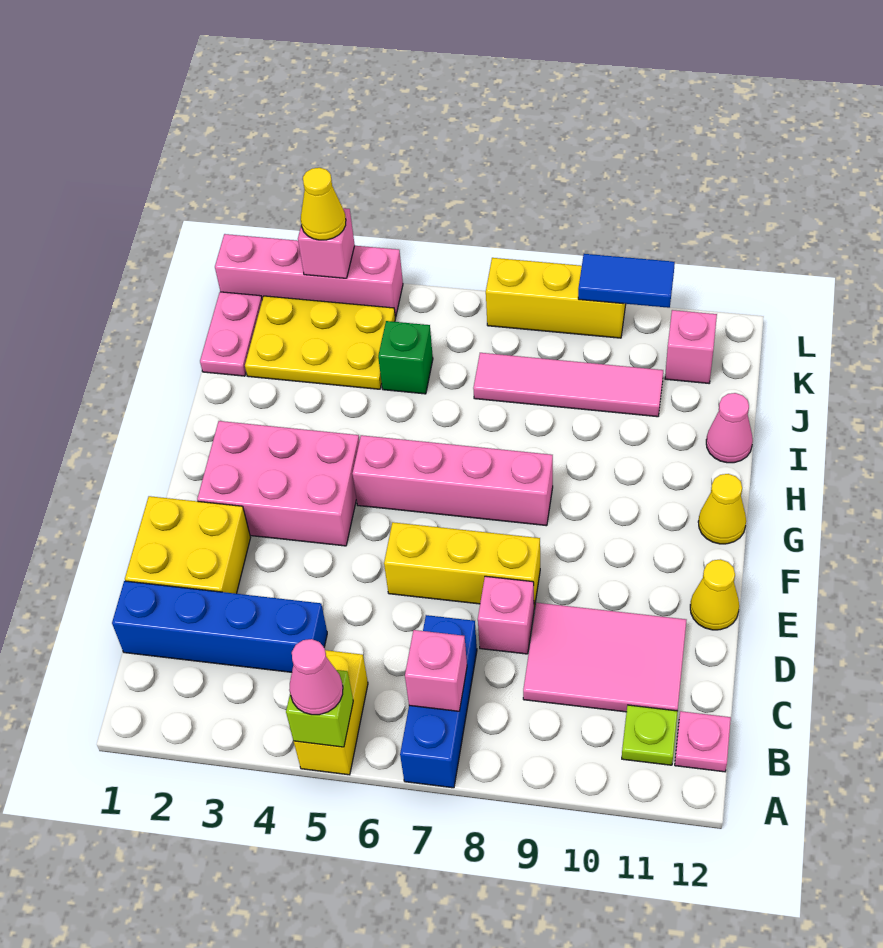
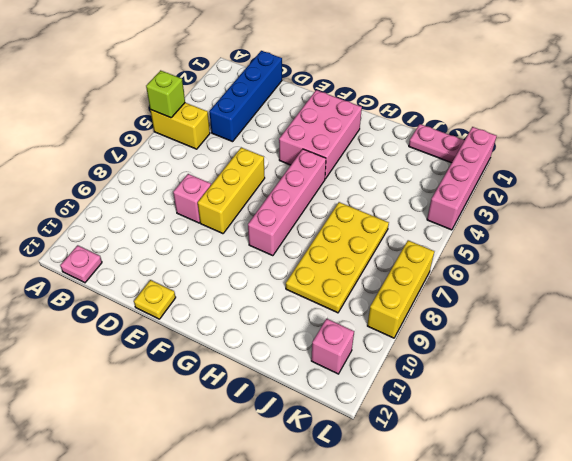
yellow plate E12 level 1 -> yellow cone E12 level 1
yellow plate I6:J9 level 1 -> pink tile J7:J10 level 1
none -> blue brick A7:C7 level 1
none -> lime plate B11 level 1
none -> pink tile C9:D11 level 1

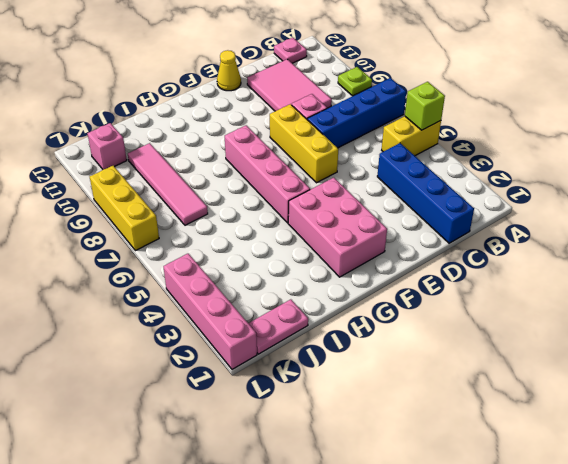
blue brick A7:D7 level 1 -> blue brick A7:C7 level 1
lime plate A9 level 1 -> lime plate B11 level 1
none -> yellow brick D1:E2 level 1
none -> yellow cone G12 level 1
none -> pink cone I12 level 1

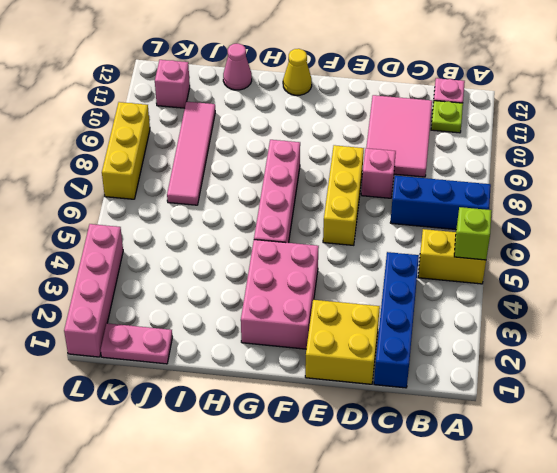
none -> yellow cone E12 level 1
none -> yellow plate J2:K4 level 1
none -> green brick J5 level 1

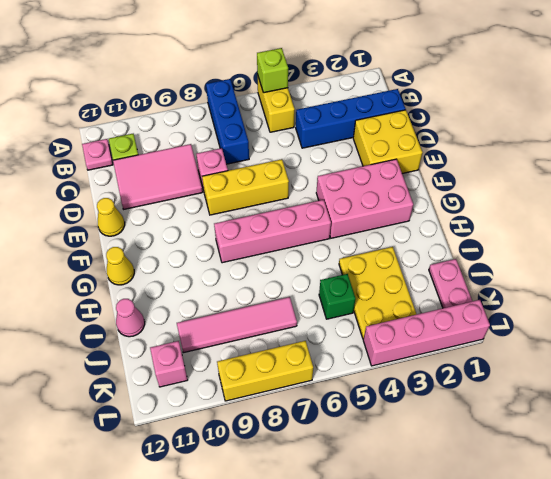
yellow plate I3:K4 level 1 -> yellow plate J2:K4 level 1
none -> pink brick B7 level 2
none -> pink brick L3 level 2
none -> blue tile L9:L10 level 2

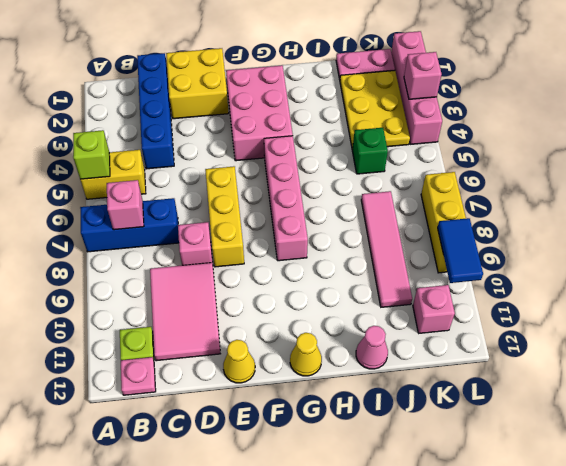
none -> pink cone A5 level 3
none -> yellow cone L3 level 3

